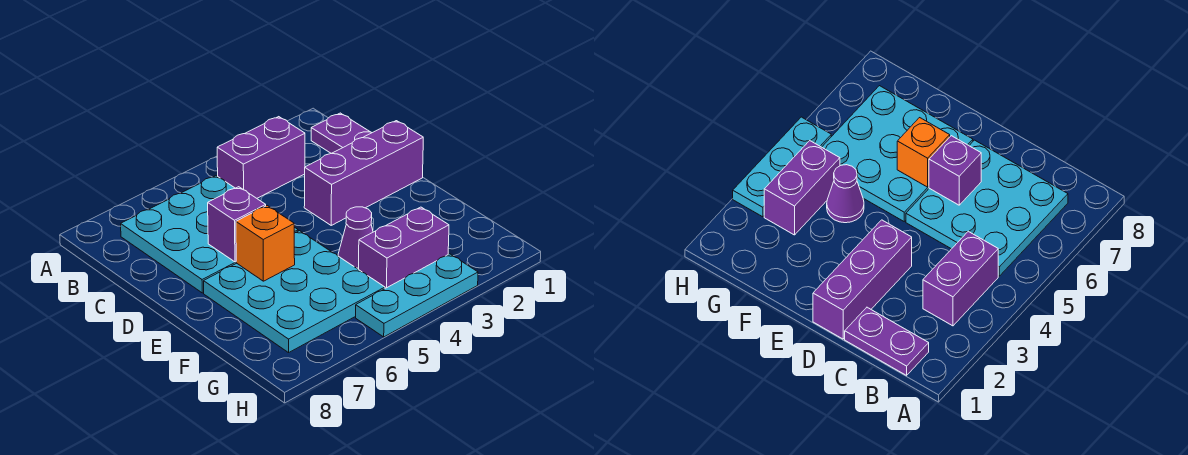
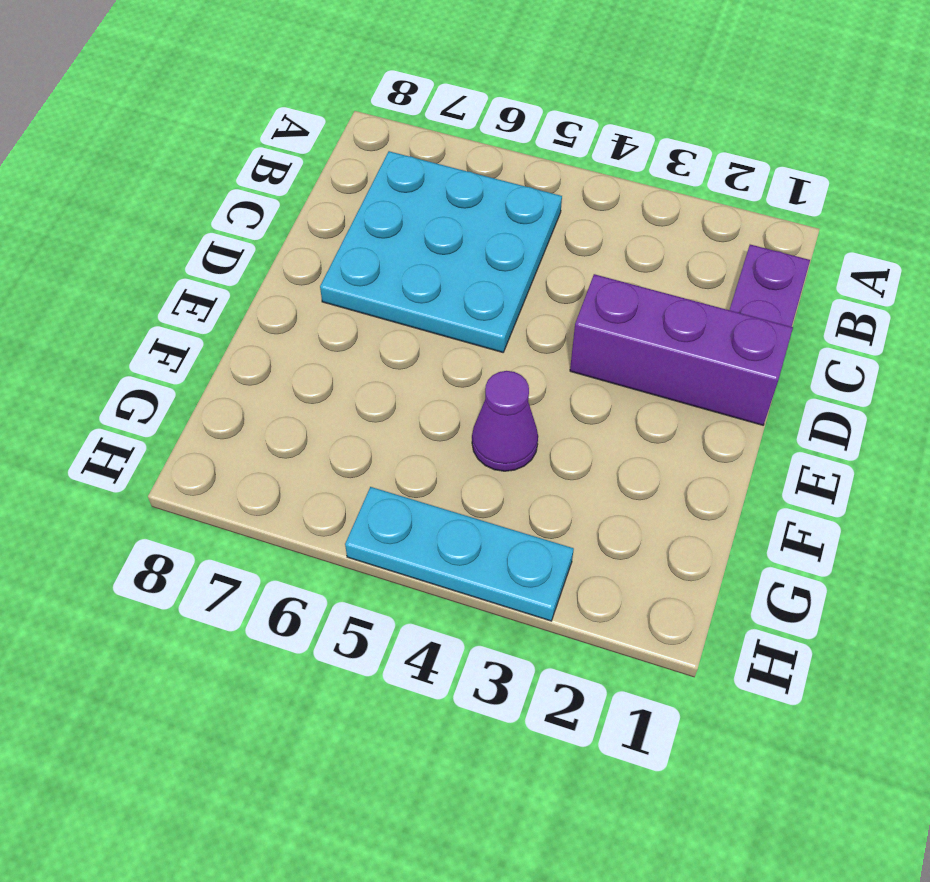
none -> purple brick B3:B4 level 1
none -> cyan plate E5:G7 level 1

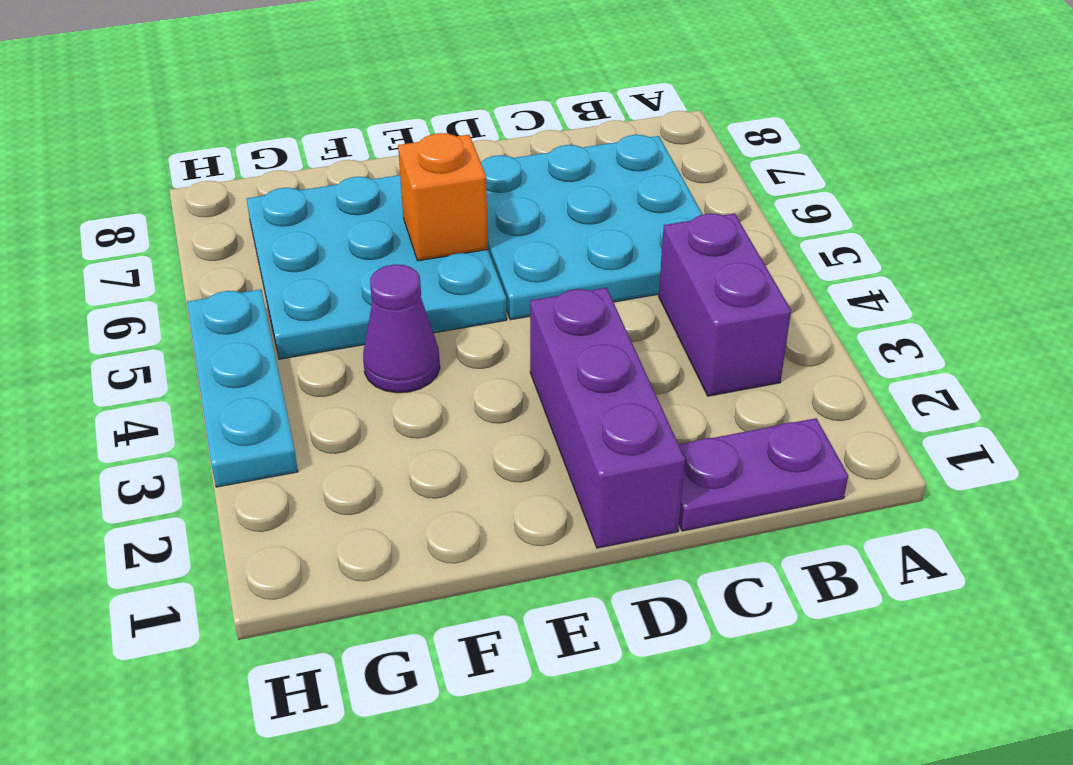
none -> purple brick G3:G4 level 1
none -> purple brick D6 level 2

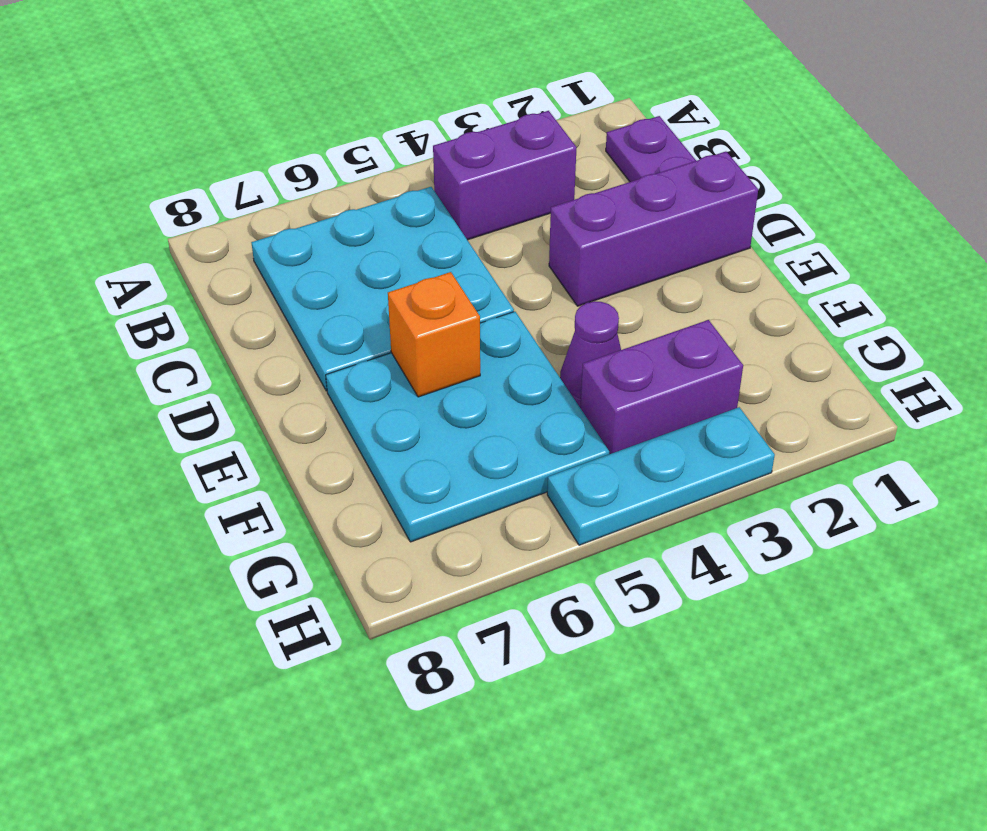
none -> purple brick D6 level 2

